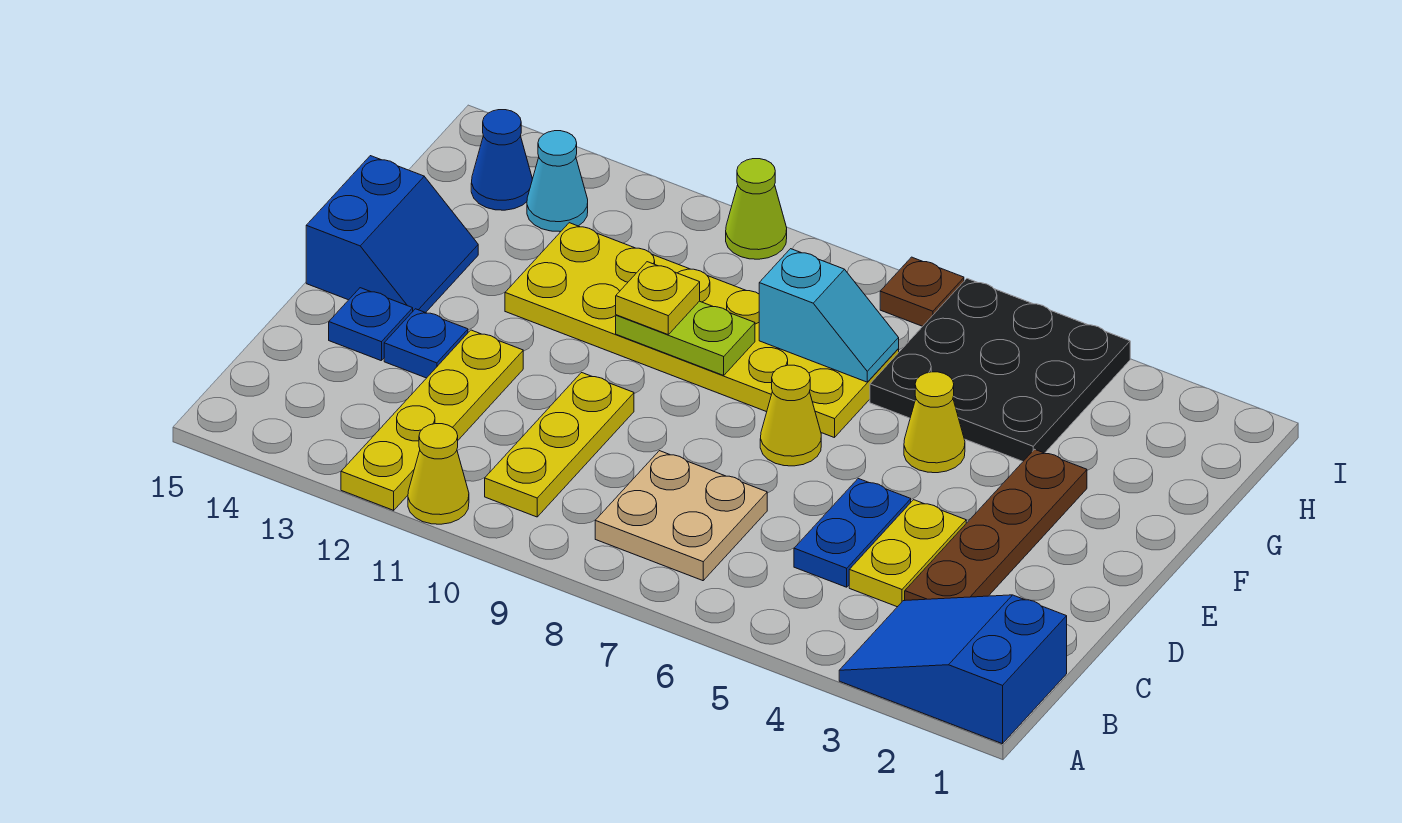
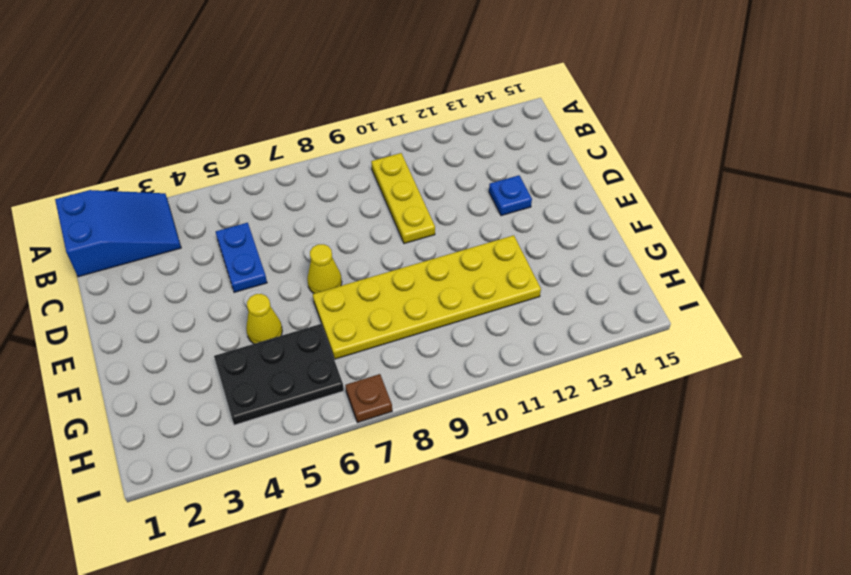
black plate G4:H6 level 1 -> black plate G4:I6 level 1
none -> yellow cone A11 level 1
none -> yellow plate A12:D12 level 1
none -> tan plate B7:C8 level 1

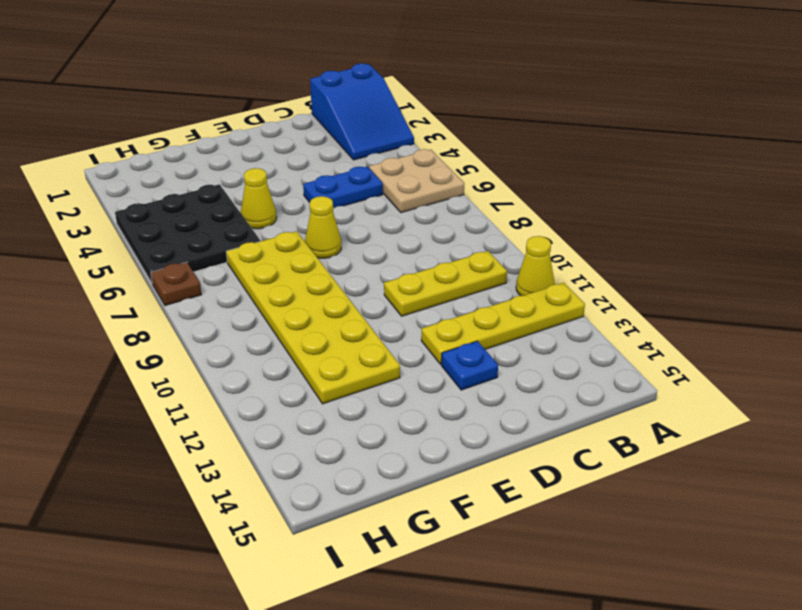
tan plate A5:B6 level 1 -> tan plate B7:C8 level 1
none -> brown plate C3:F3 level 1
none -> yellow plate C4:D4 level 1
none -> blue plate D14 level 1

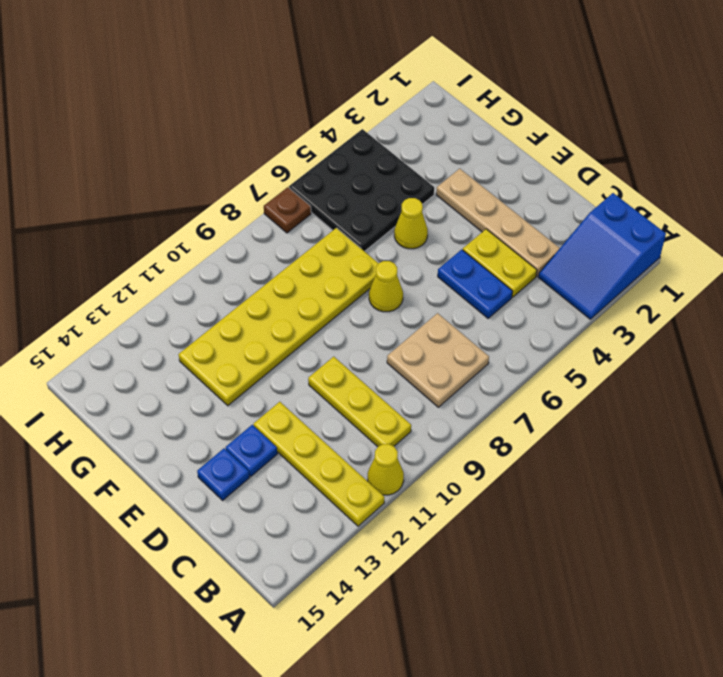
tan plate C3:F3 level 1 -> brown plate C3:F3 level 1
none -> blue slope E14:F15 level 1 top 15
none -> cyan cone H13 level 1
none -> blue cone H14 level 1

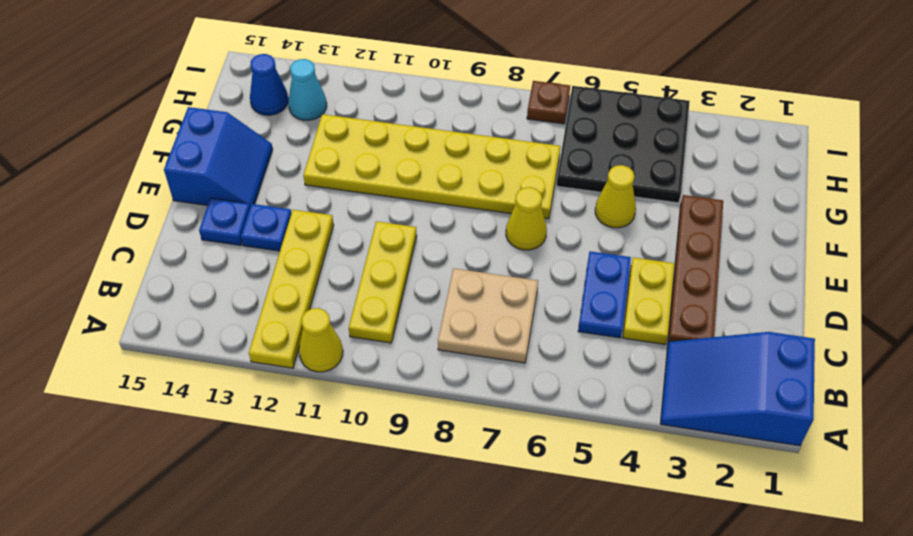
none -> lime cone I10 level 1
none -> lime plate F9:F10 level 2
none -> cyan slope G7:G8 level 2 top 8

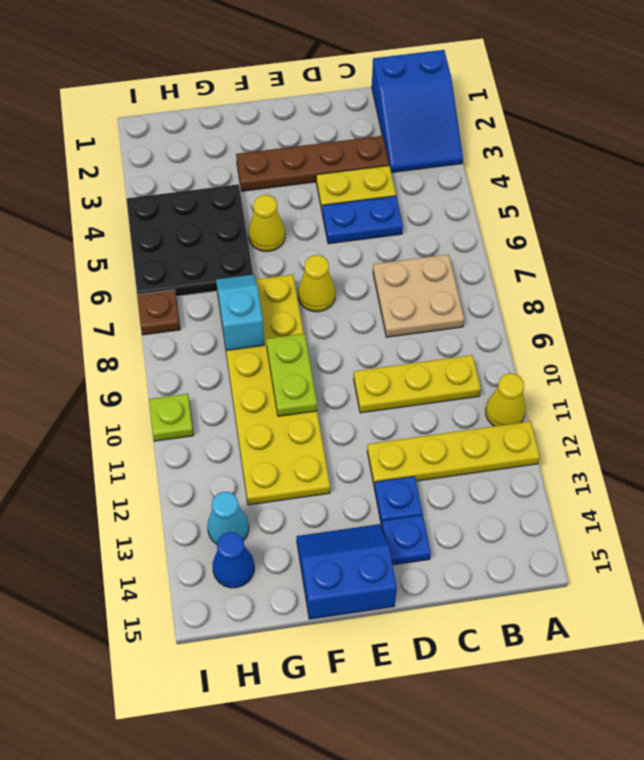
lime plate I10 level 1 -> lime cone I10 level 1
none -> yellow plate F10 level 3

